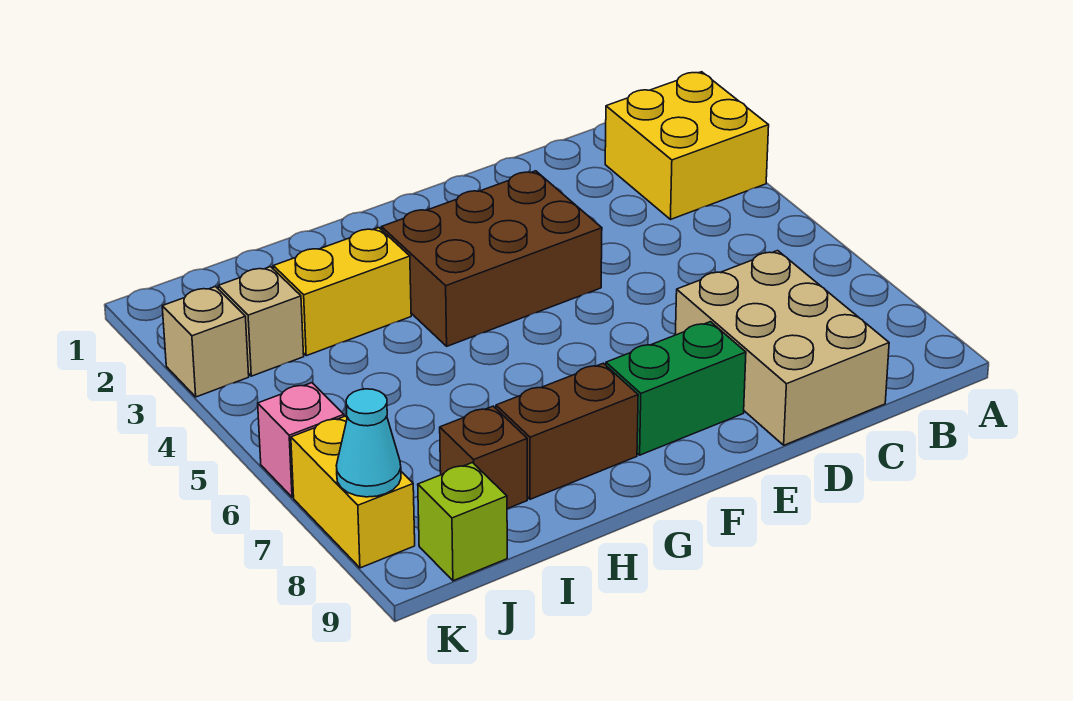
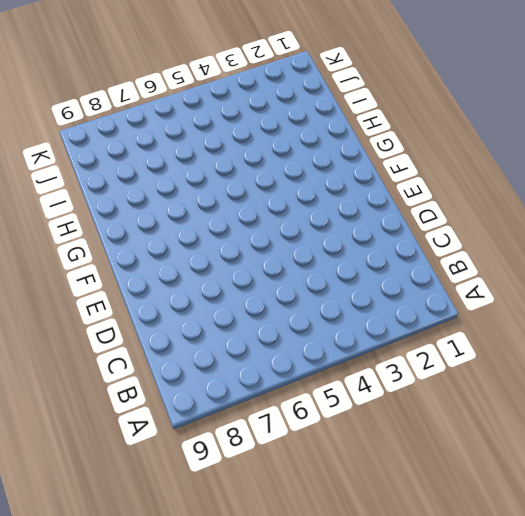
none -> yellow brick A2:B3 level 1
none -> tan brick C7:D9 level 1
none -> brown brick E3:G4 level 1

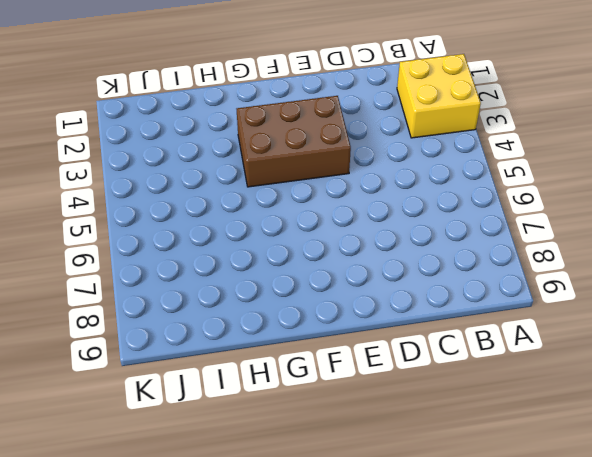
none -> tan brick C7:D9 level 1
none -> green brick E8:F8 level 1
none -> brown brick G8:H8 level 1

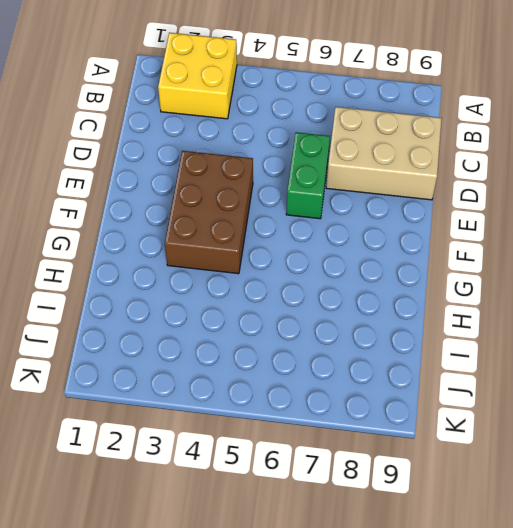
green brick D6:E6 level 1 -> green brick E8:F8 level 1
none -> brown brick G8:H8 level 1
none -> yellow brick H3:I3 level 1
none -> brown brick I8 level 1

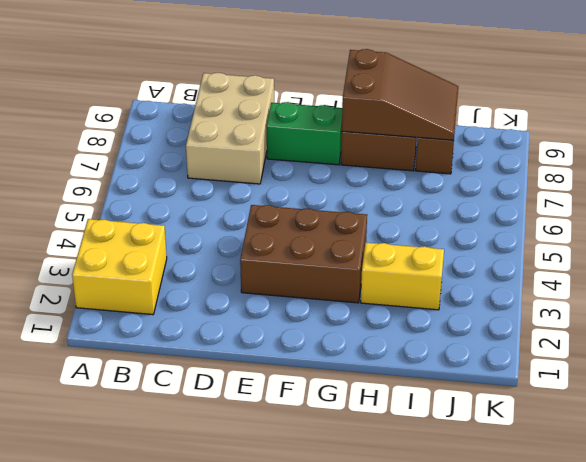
brown slope G8:I9 level 2 top G -> none
none -> tan brick J3 level 1
none -> lime brick J9 level 1
none -> tan brick K3 level 1

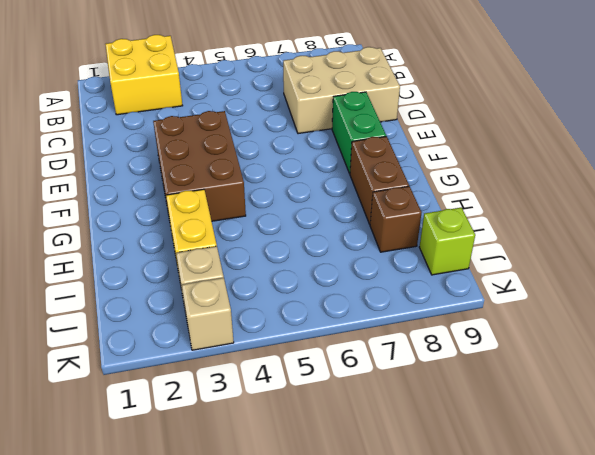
none -> pink brick K6 level 1
none -> yellow brick K7:K8 level 1
none -> cyan cone K8 level 2

